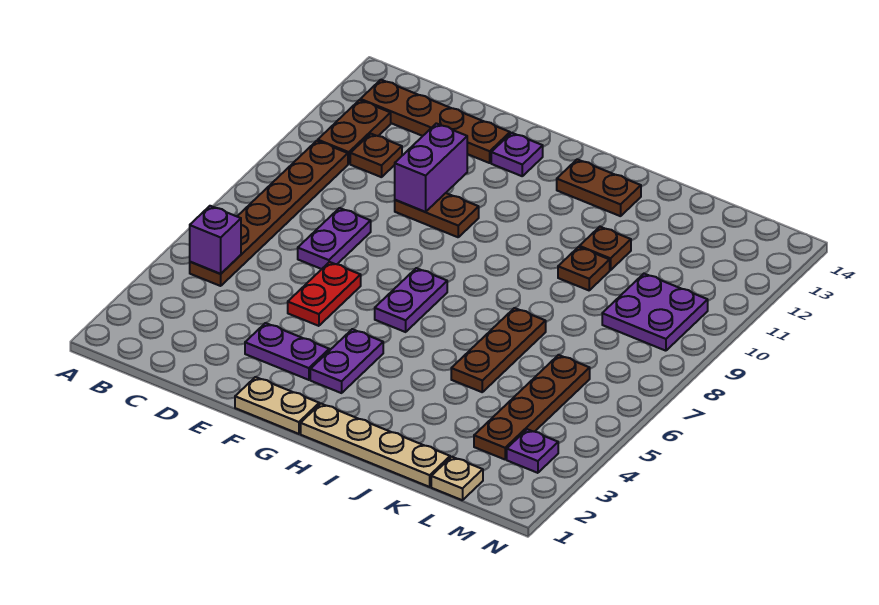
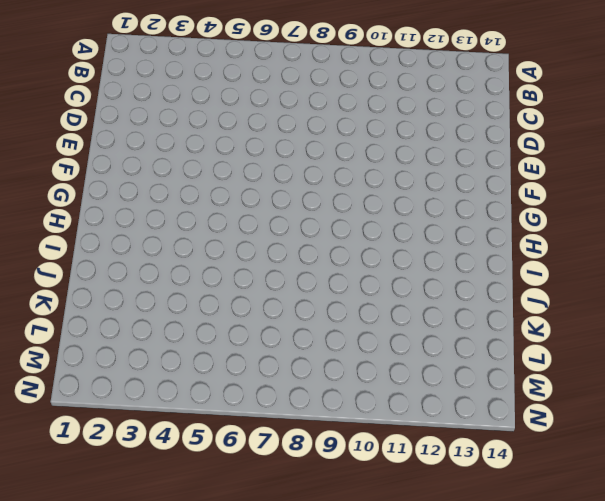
none -> brown plate B5:B10 level 1
none -> brown plate B11:B12 level 1
none -> brown plate B13:E13 level 1

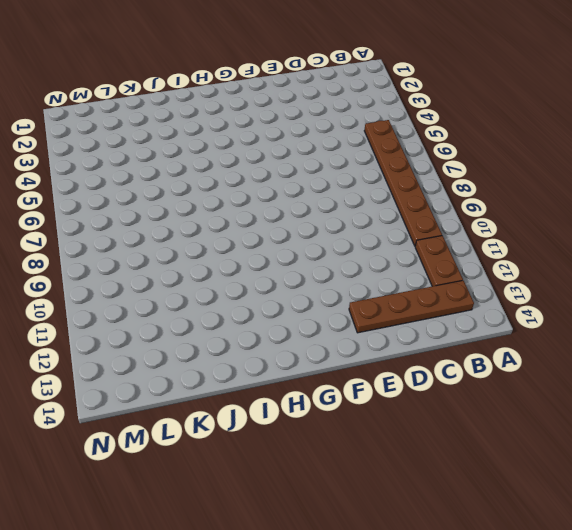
none -> brown plate C11 level 1
none -> purple plate D7:D8 level 1
none -> purple plate E3:F3 level 1

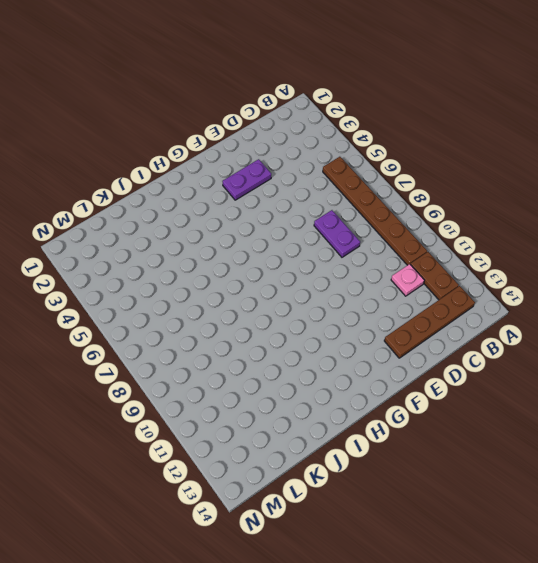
pink plate C11 level 1 -> brown plate C11 level 1
none -> red plate E5:E6 level 1
none -> brown plate E10:F10 level 1
none -> tan plate F1:G1 level 1

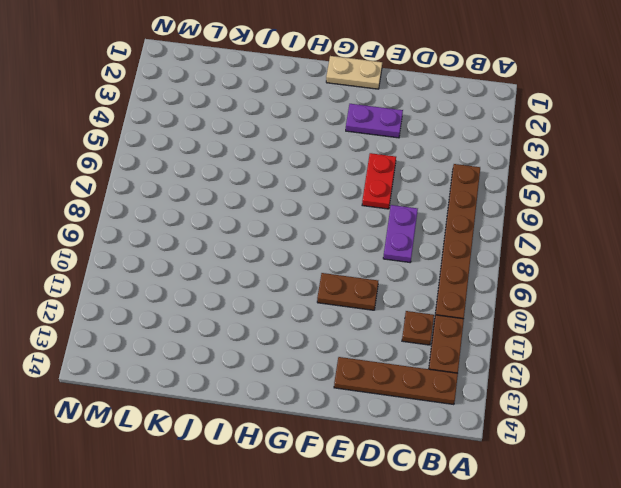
none -> purple plate F13 level 1
none -> purple plate G3:G4 level 1
none -> purple plate G6:G7 level 1

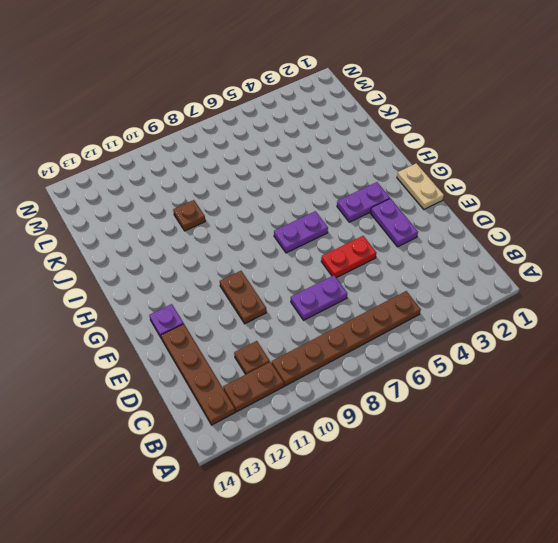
none -> tan plate H1:K1 level 1
none -> brown plate H13:I13 level 1
none -> brown plate J5:J7 level 1

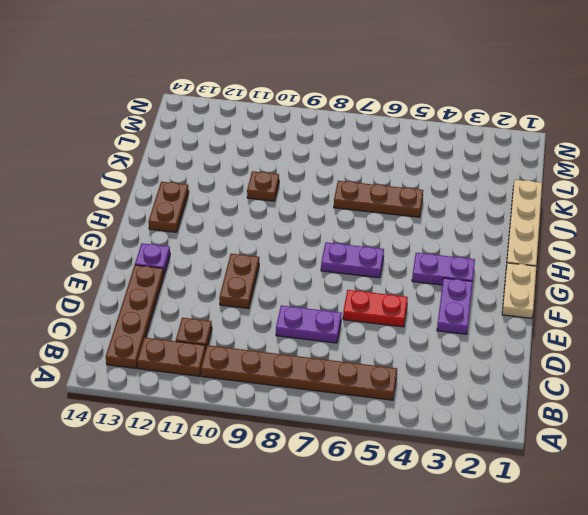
none -> brown plate J11 level 1
none -> tan plate L1 level 1
none -> brown plate L3:L6 level 1

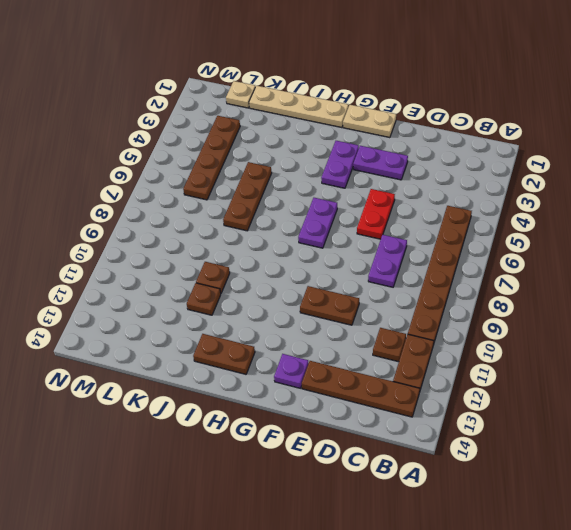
none -> purple plate L9:M10 level 1
none -> purple plate M3 level 1
none -> purple brick B5 level 2

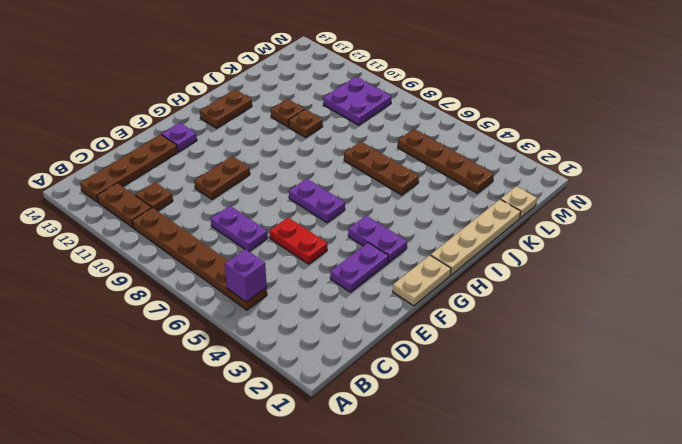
none -> purple plate M3 level 1
none -> purple brick E10:E11 level 2

